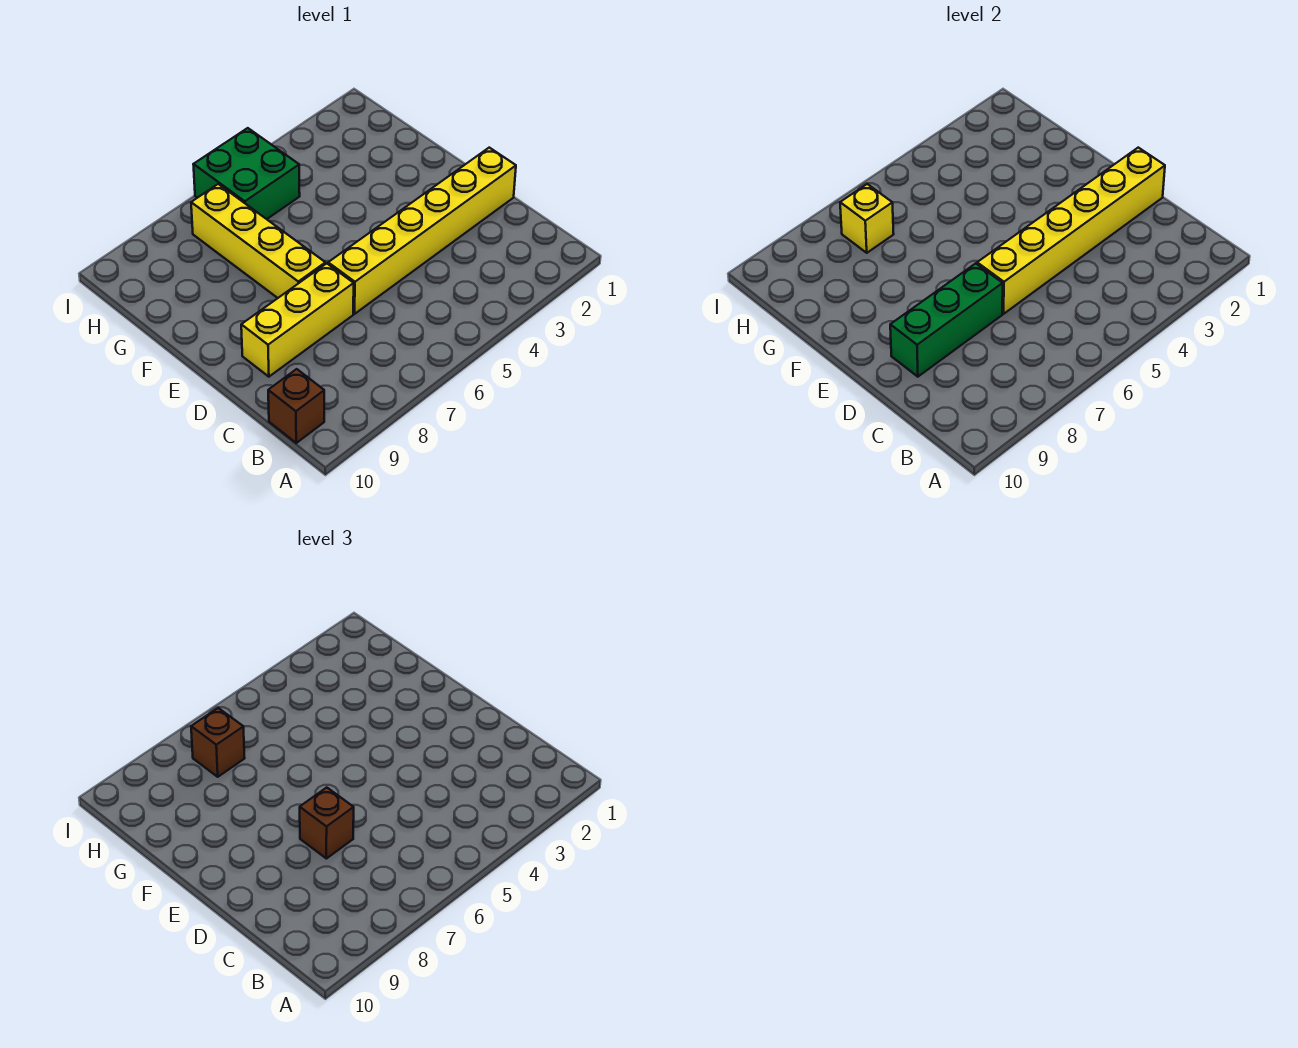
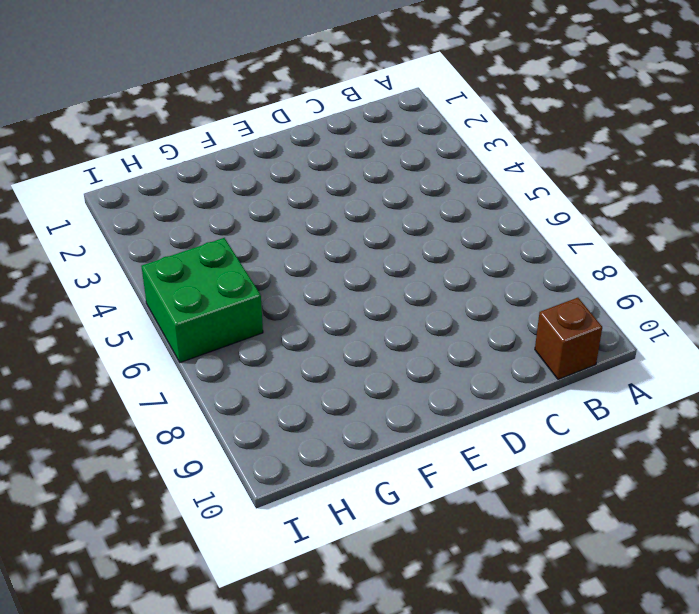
none -> yellow brick D1:D6 level 1
none -> yellow brick D7:D9 level 1

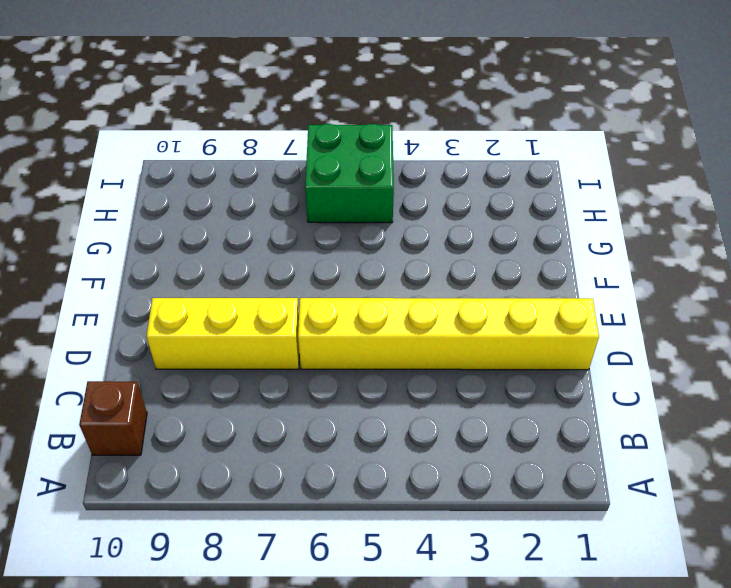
none -> yellow brick E7:H7 level 1
none -> yellow brick D1:D6 level 2

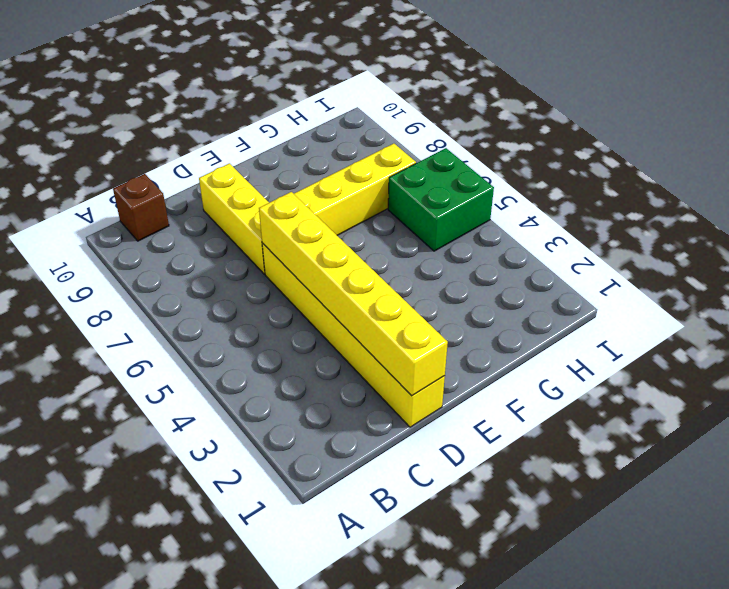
none -> green brick D7:D9 level 2
none -> yellow brick H7 level 2

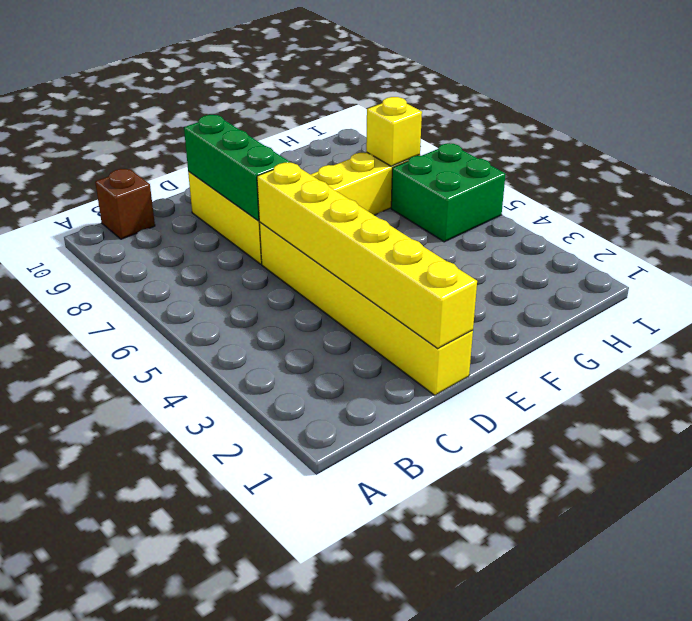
none -> brown brick D7 level 3
none -> brown brick H7 level 3

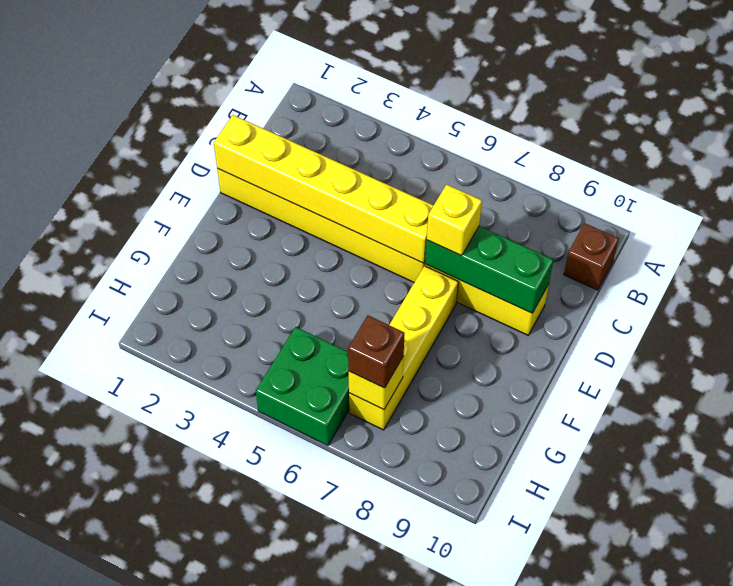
yellow brick D7 level 3 -> brown brick D7 level 3

